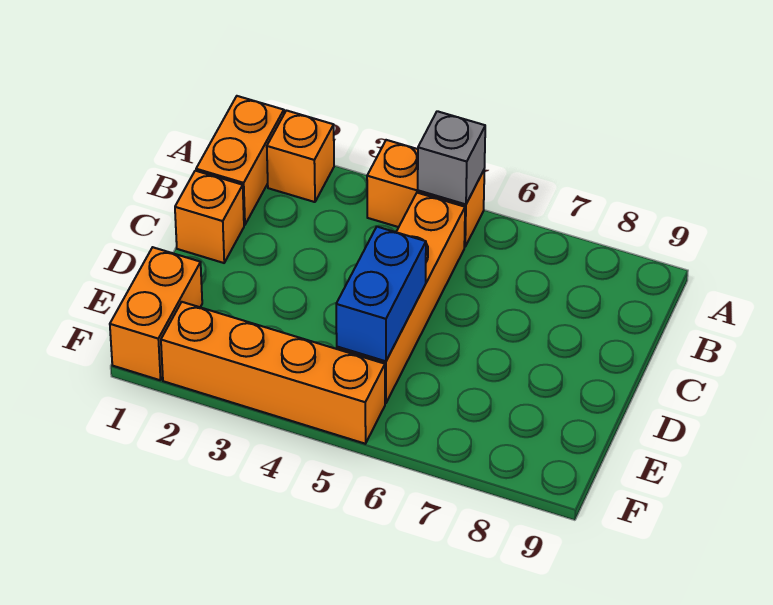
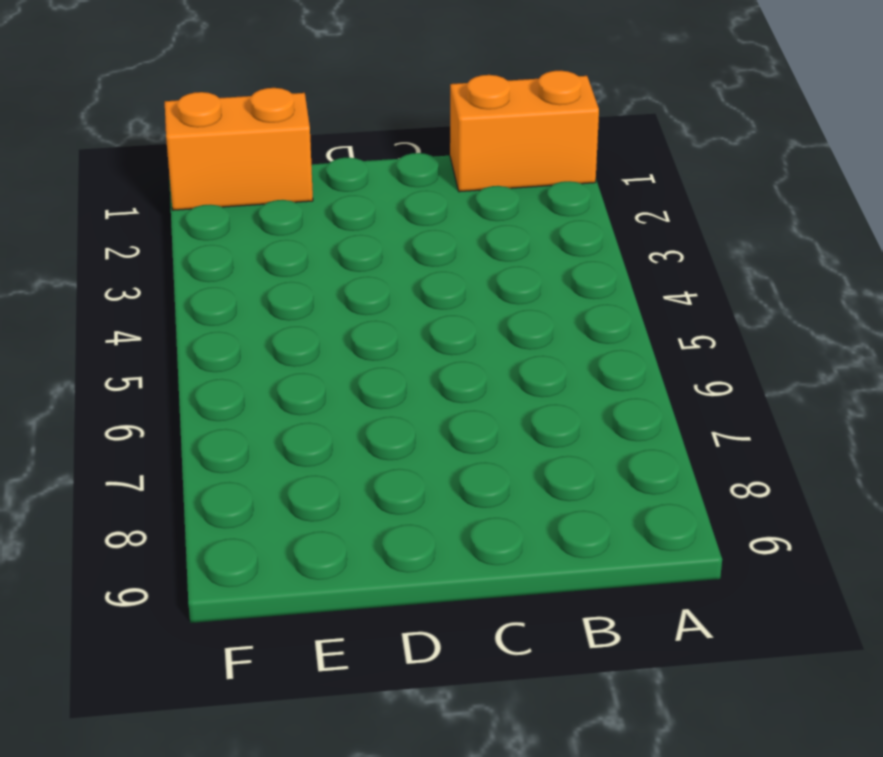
none -> orange brick A2 level 1
none -> orange brick A4:A5 level 1

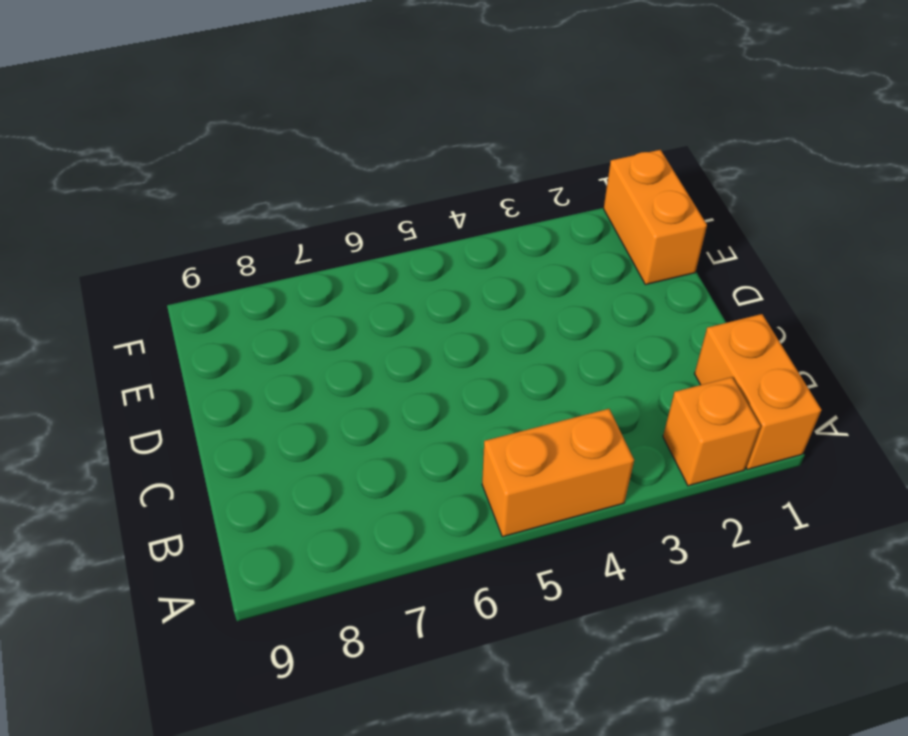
none -> orange brick B5:E5 level 1
none -> orange brick C1 level 1

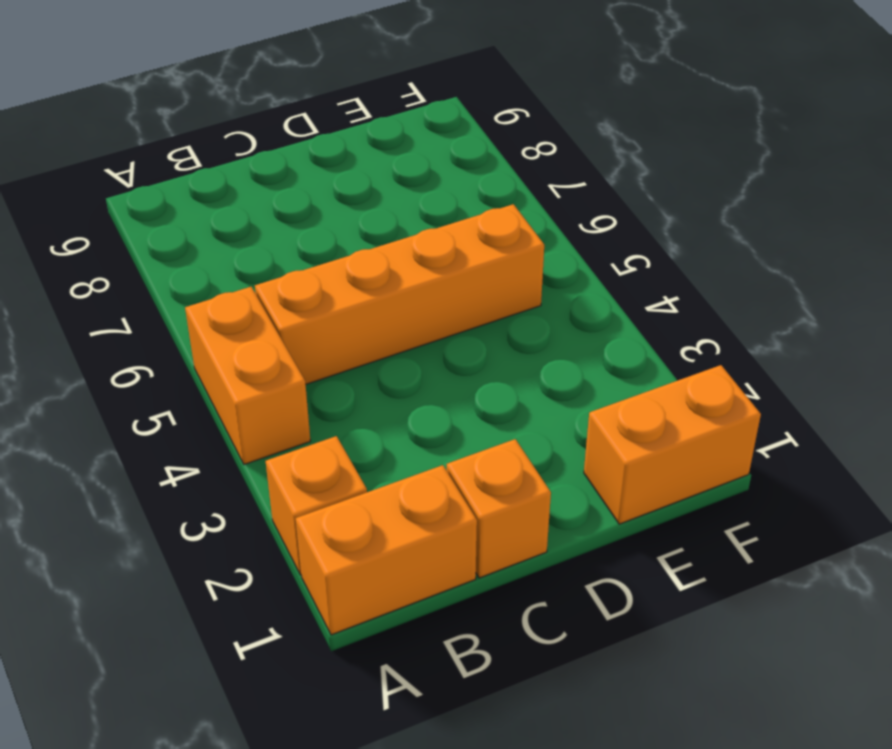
none -> orange brick F2:F5 level 1
none -> grey brick A5 level 2

